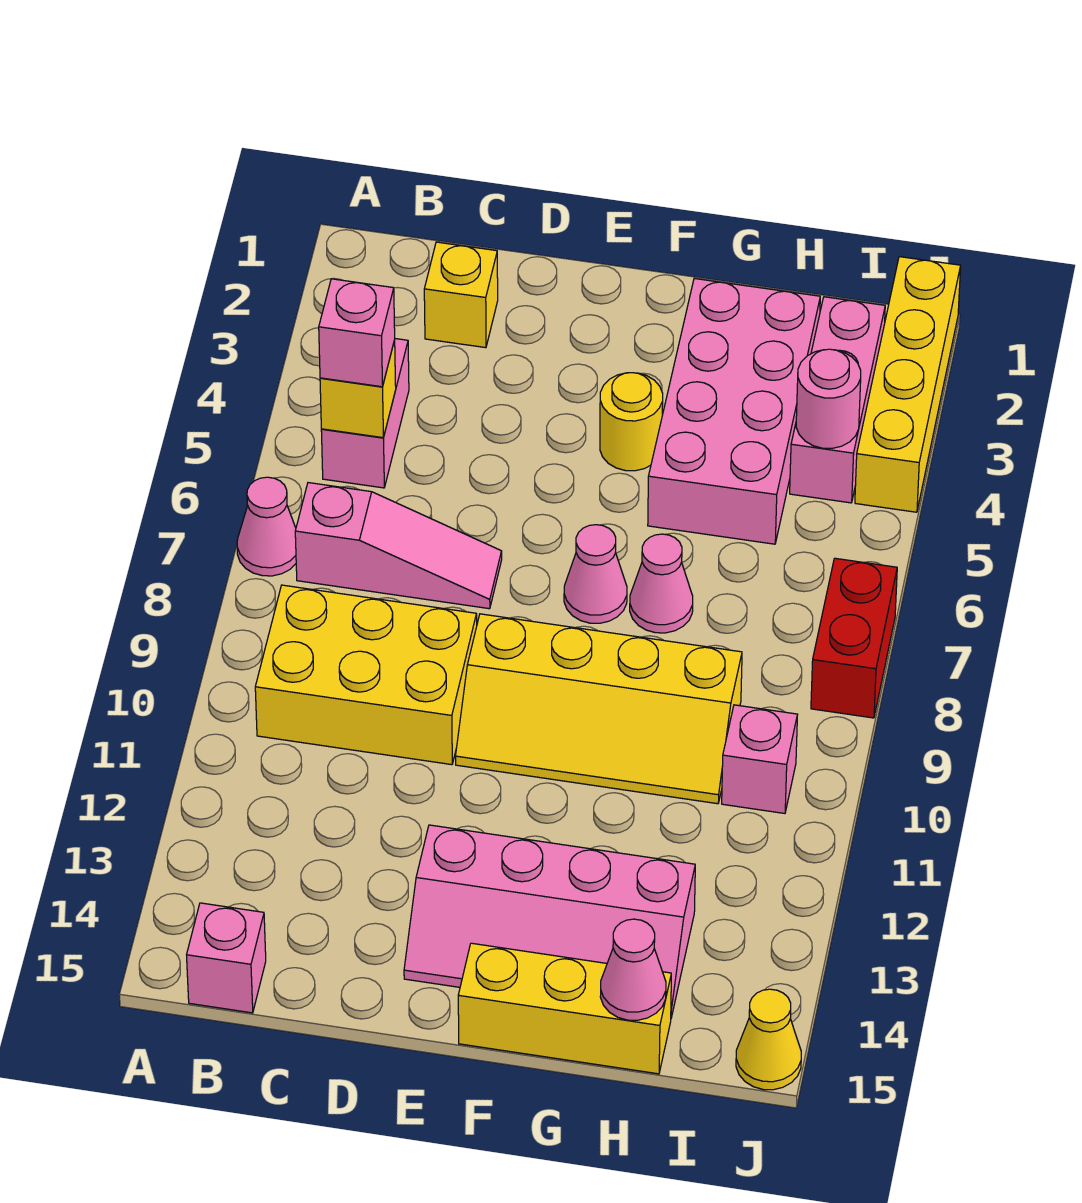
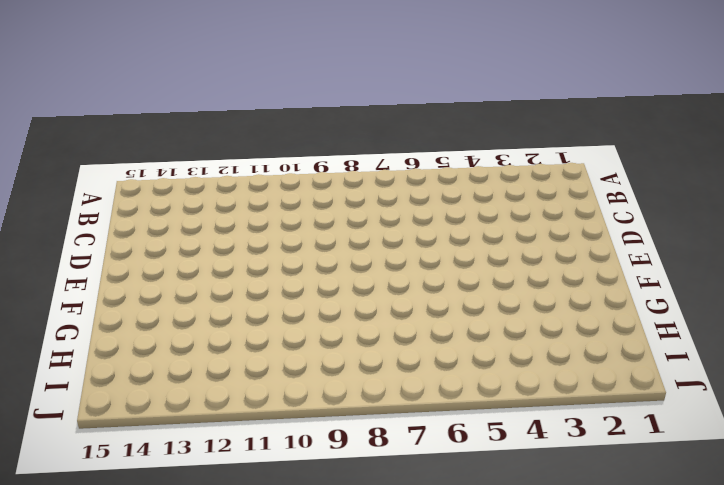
none -> pink cone A7 level 1
none -> pink brick B4:B5 level 1
none -> pink slope B7:D7 level 1 top B

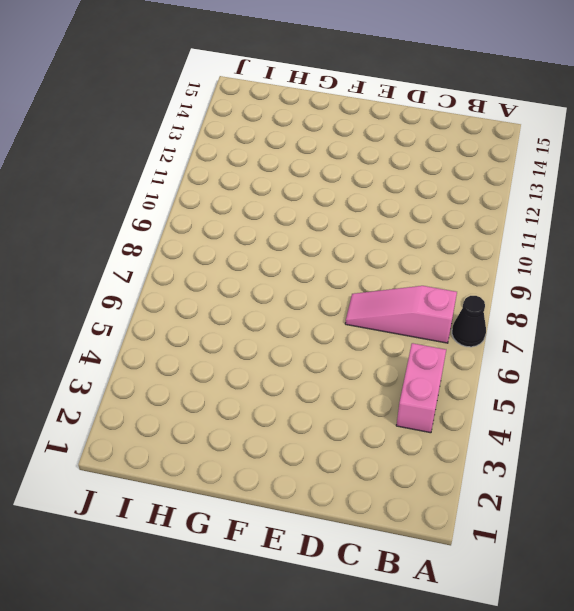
black cone A7 level 1 -> pink cone A7 level 1
none -> yellow brick B9:D10 level 1
none -> pink brick B15 level 1
none -> yellow brick C2 level 1

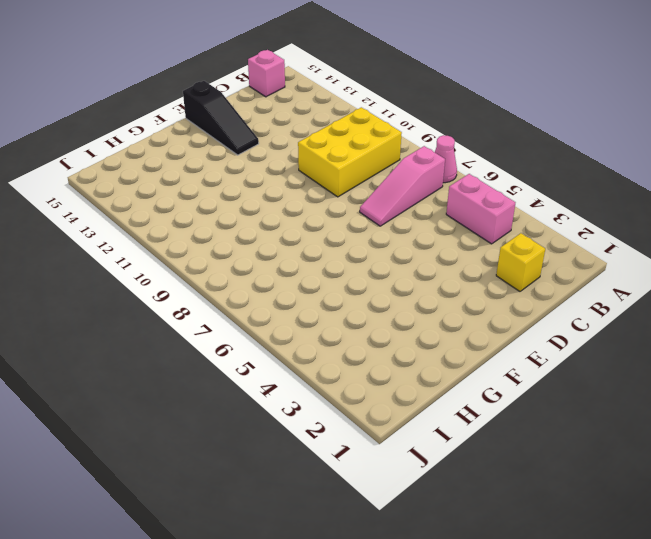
black slope E13:E15 level 1 top 15 -> pink slope E13:H14 level 1 top 13
none -> yellow slope E9:H10 level 1 top 9
none -> yellow round brick F4 level 1
none -> pink cone F7 level 1

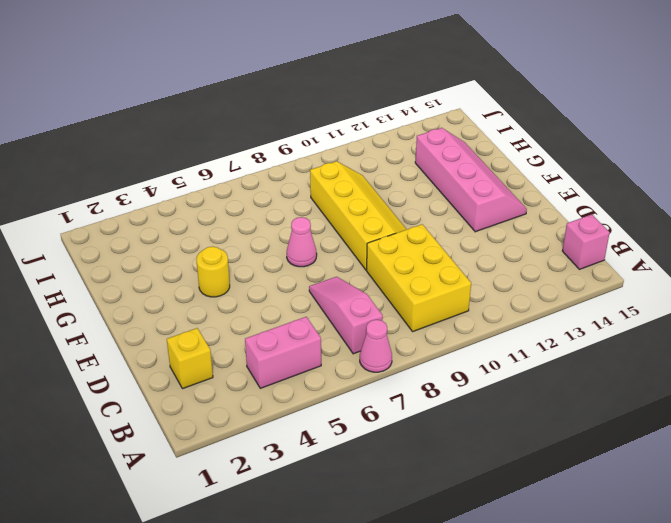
none -> yellow brick F15:H15 level 1
none -> pink brick G2:H5 level 1
none -> pink cone G7 level 1

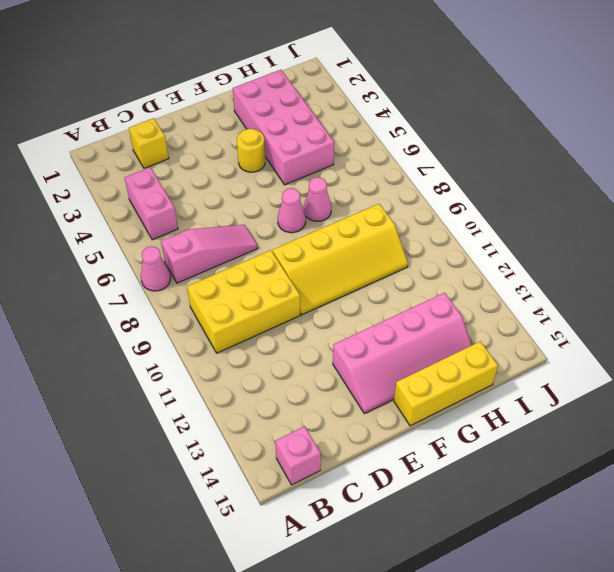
none -> pink brick I2:I4 level 1
none -> pink brick I10 level 1
none -> yellow brick J1:J4 level 1

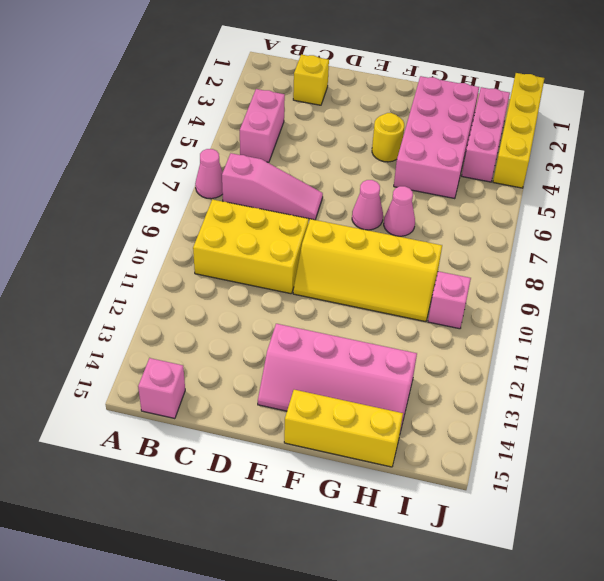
none -> red brick J7:J8 level 1
none -> yellow cone J15 level 1
none -> yellow brick B5 level 2

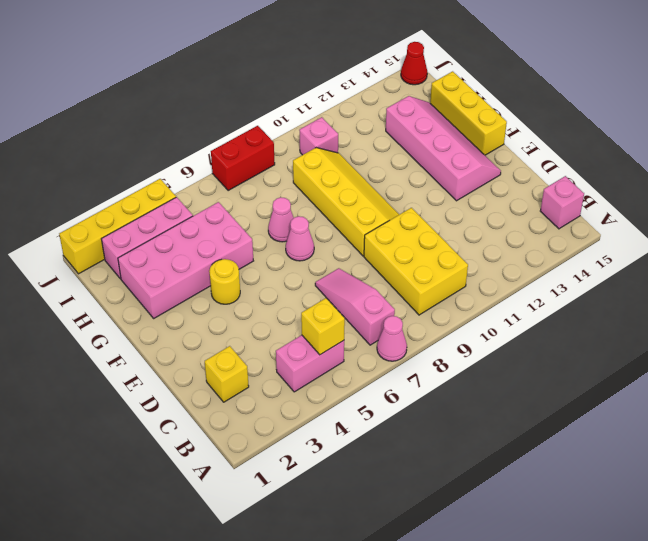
red cone J15 level 1 -> yellow cone J15 level 1
none -> pink cone H15 level 2
none -> pink round brick I4 level 2
none -> pink brick B5 level 3

